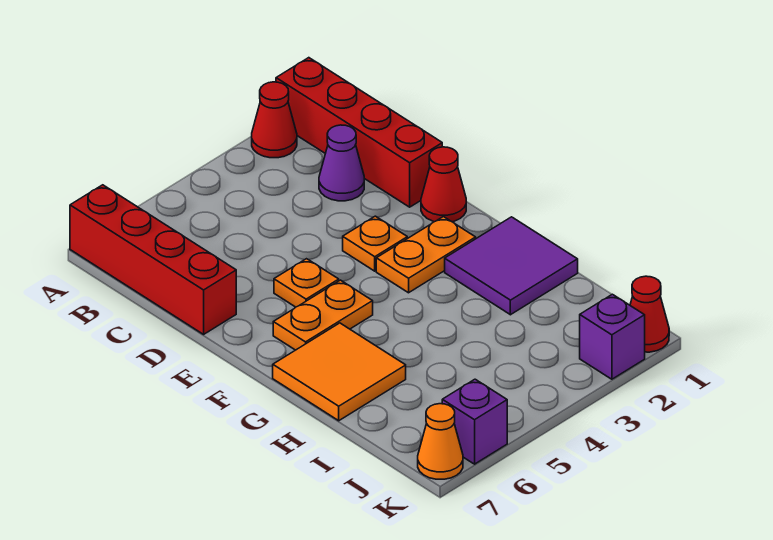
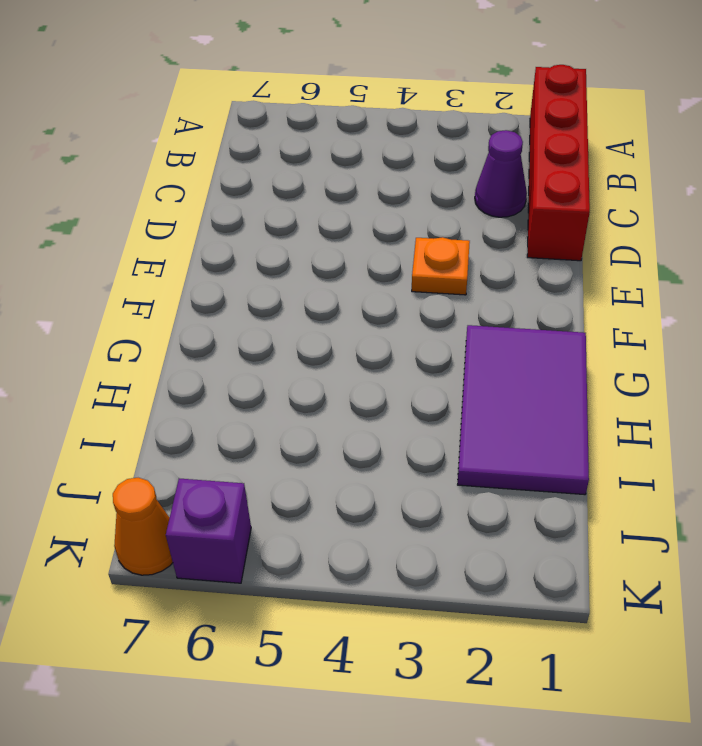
purple tile G1:I2 level 1 -> purple tile G1:H2 level 1
none -> red cone A2 level 1
none -> red brick A7:D7 level 1
none -> red cone E1 level 1

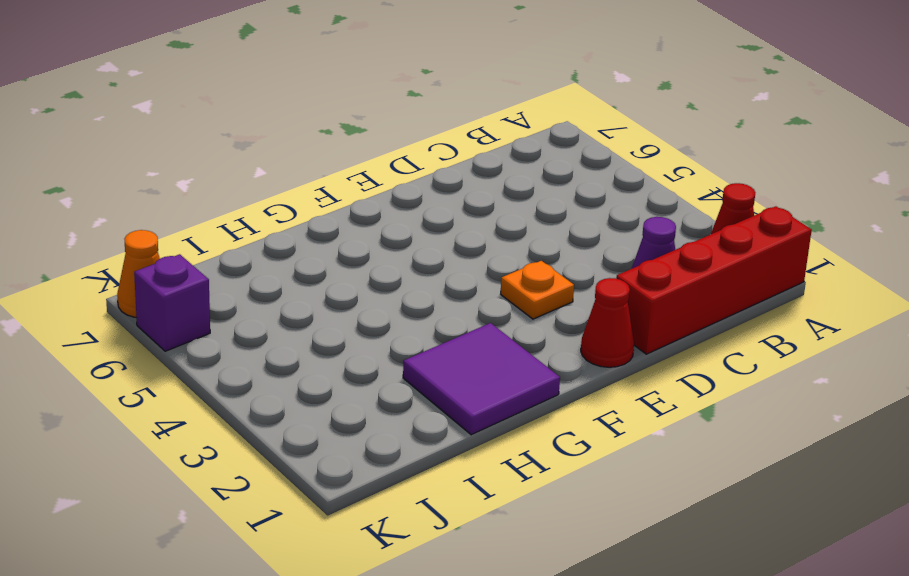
none -> red brick A7:D7 level 1
none -> orange plate E5 level 1
none -> orange plate F2:F3 level 1

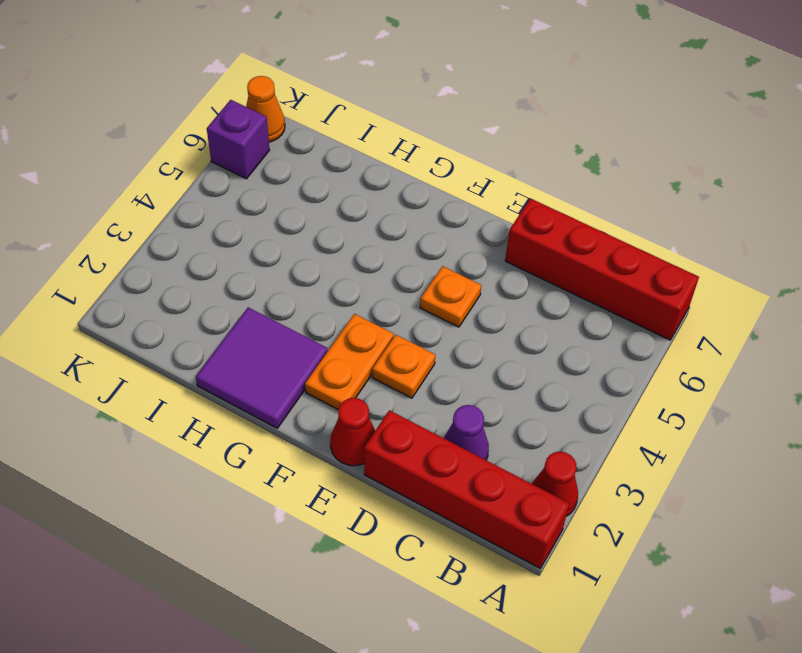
none -> orange plate F5:F6 level 1
none -> orange tile G6:H7 level 1
none -> red cone K1 level 1

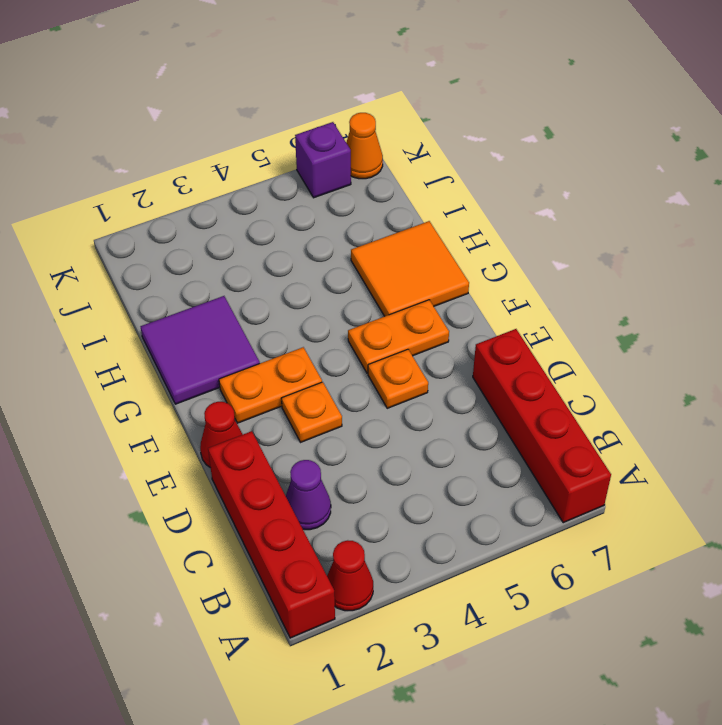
none -> red cone K1 level 1
none -> purple brick K2 level 1

